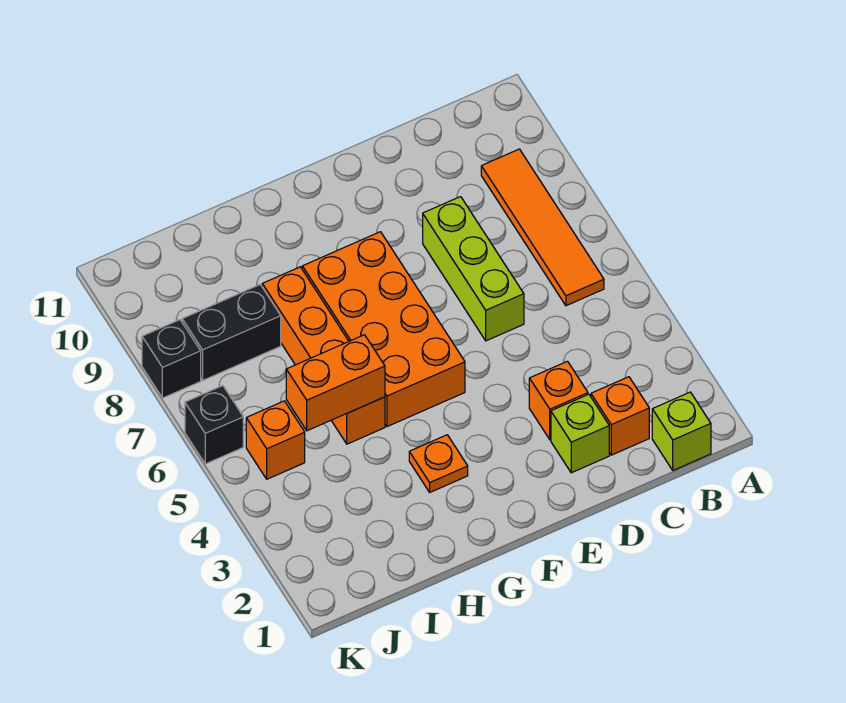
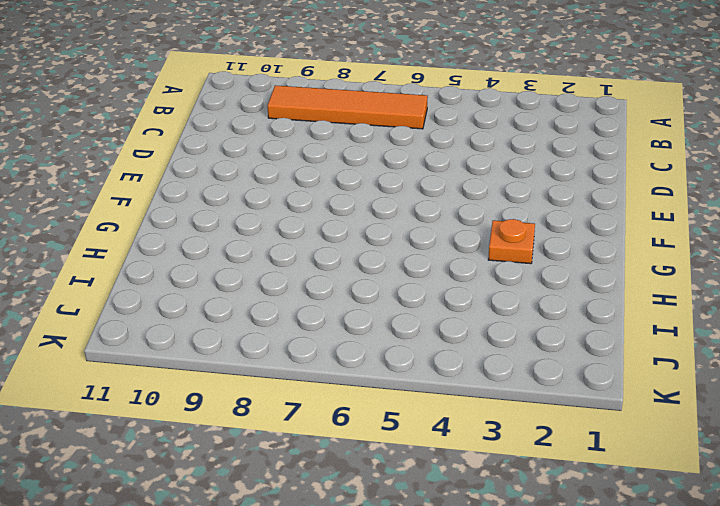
none -> lime brick B1 level 1
none -> orange brick C2 level 1
none -> lime brick D2 level 1

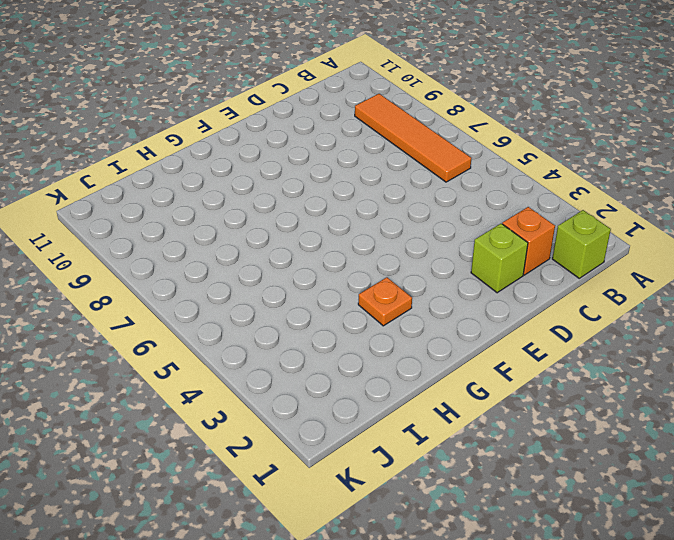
none -> orange brick D3 level 1
none -> lime brick D6:D8 level 1
none -> orange brick F5:G8 level 1

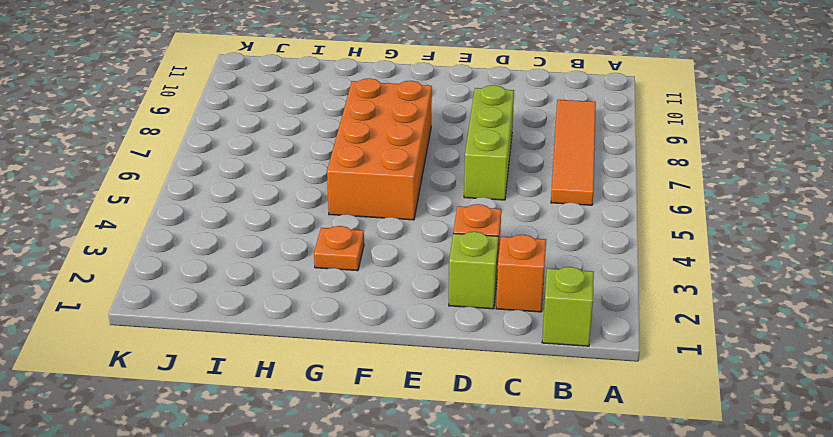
none -> orange brick H5:H8 level 1
none -> black brick I8:J8 level 1
none -> orange brick J5 level 1

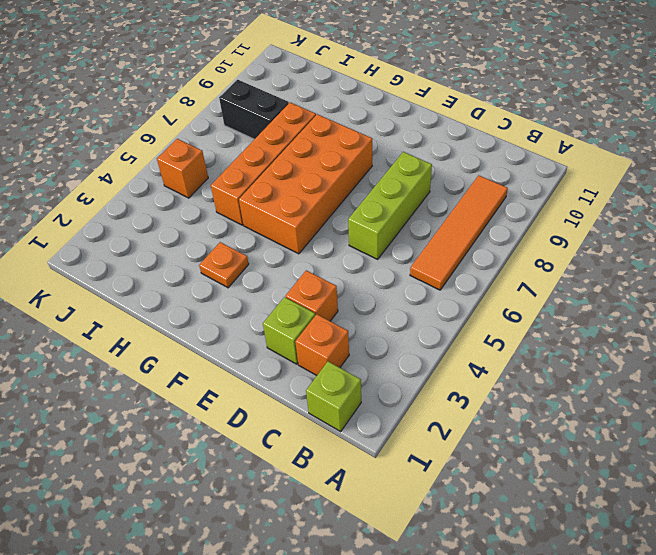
none -> black brick K6 level 1
none -> black brick K8 level 1
none -> orange brick H5:I5 level 2

